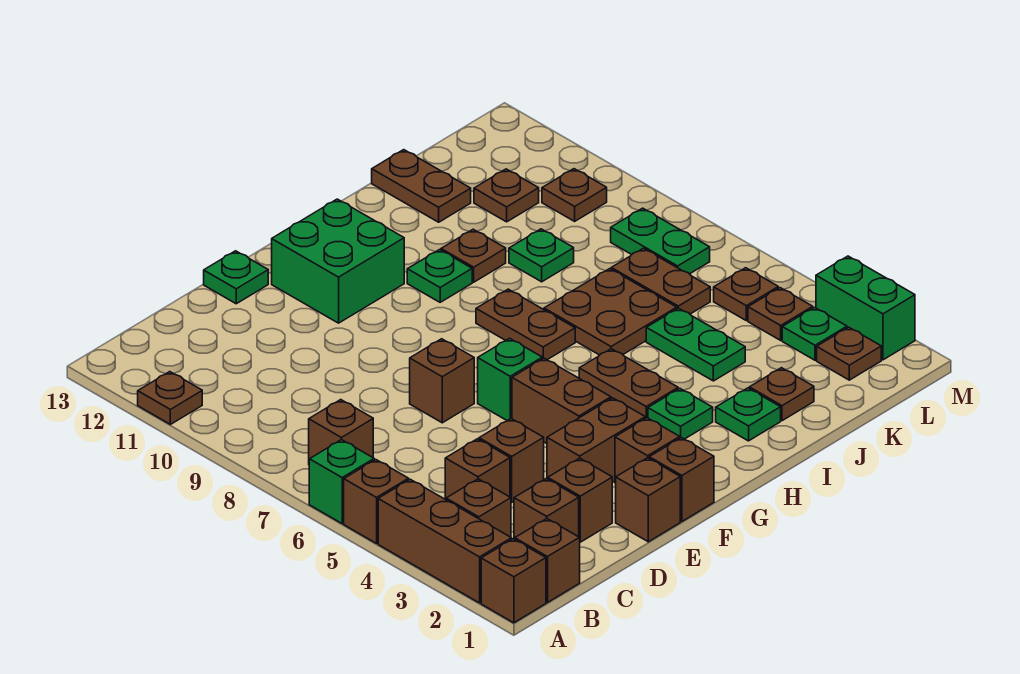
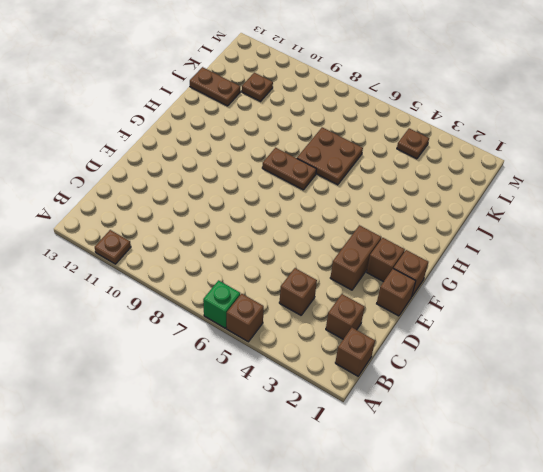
none -> brown brick A1 level 1
none -> brown brick A2:A4 level 1
none -> brown brick B3 level 1
none -> brown brick B7 level 1

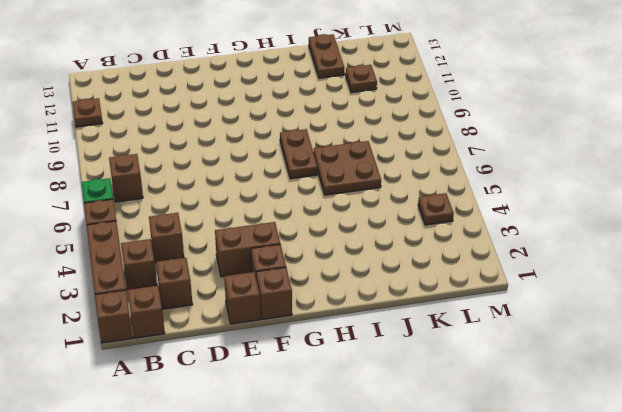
none -> brown brick D2 level 1
none -> brown brick D4 level 1
none -> brown brick E7 level 1
none -> green plate E13 level 1

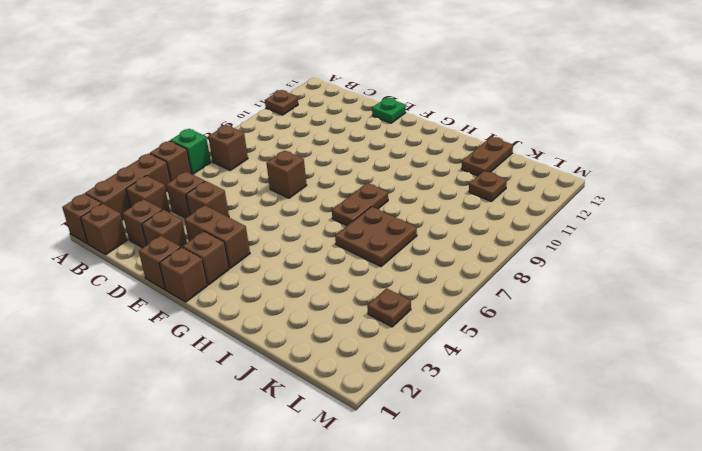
none -> brown brick F4:F5 level 1
none -> green brick F6 level 1
none -> green brick F11:G12 level 1
none -> green plate H3 level 1

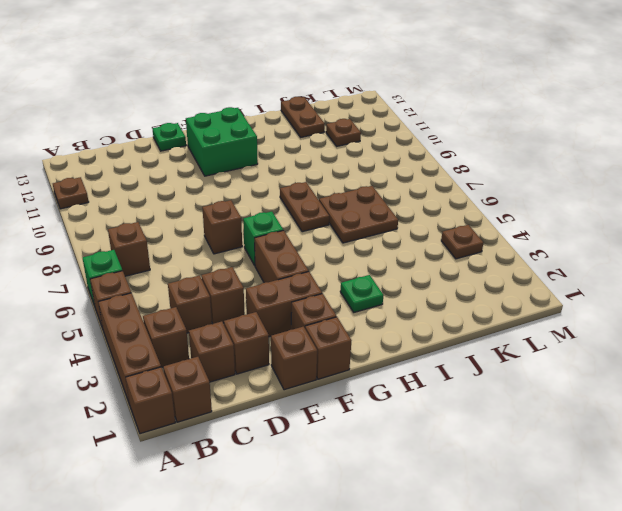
none -> brown plate H4:H5 level 1
none -> green plate H10 level 1
none -> green plate I2 level 1
none -> brown plate I10 level 1

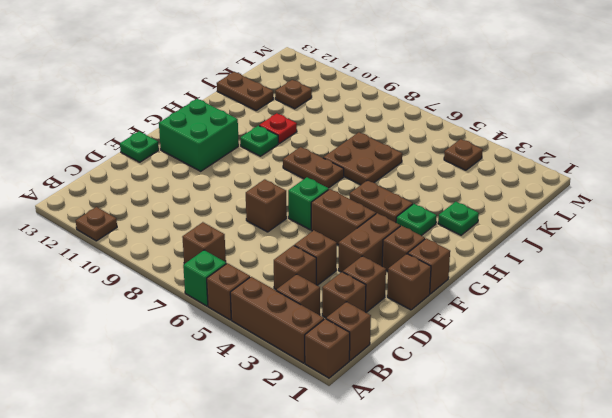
red plate I10 level 1 -> brown plate I10 level 1
none -> brown plate J2 level 1
none -> green plate J4:J5 level 1
none -> green plate J9 level 1
none -> brown plate K6:K7 level 1

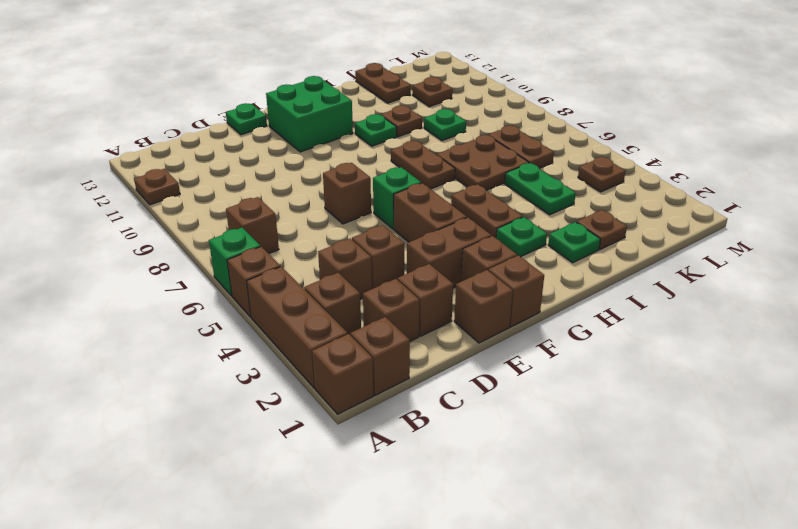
none -> brown plate L2 level 1
none -> green plate L3 level 1
none -> brown plate L5 level 1
none -> green plate L7:L8 level 1

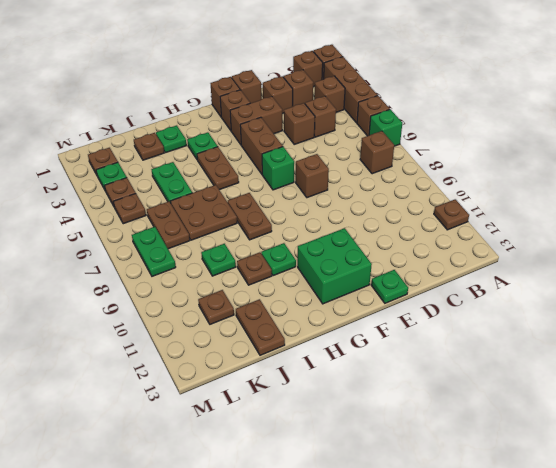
none -> brown plate L10 level 1
none -> green brick M2:M3 level 1

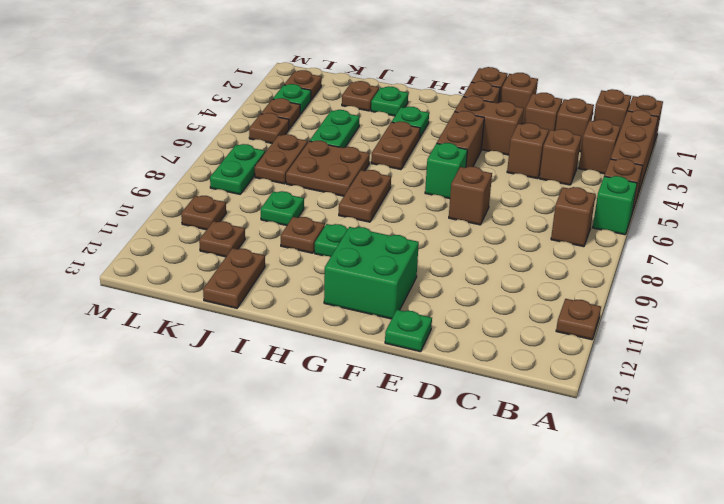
none -> green brick M2:M3 level 1

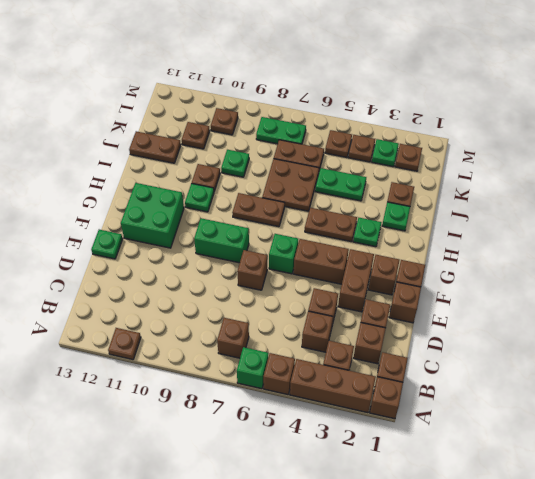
green brick F8:F9 level 1 -> green brick M2:M3 level 1

